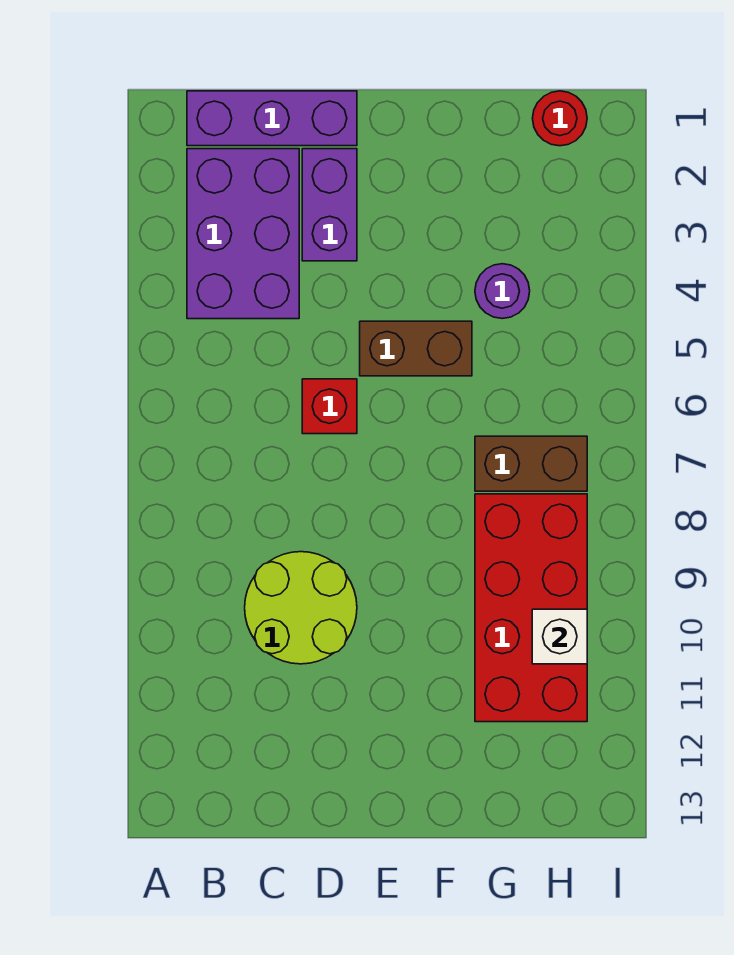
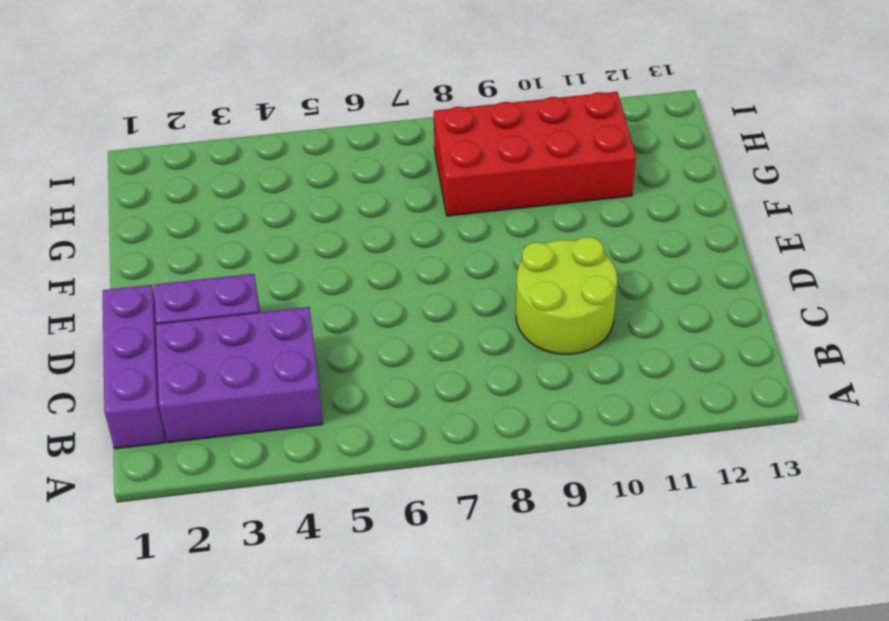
none -> red brick D6 level 1
none -> brown brick E5:F5 level 1

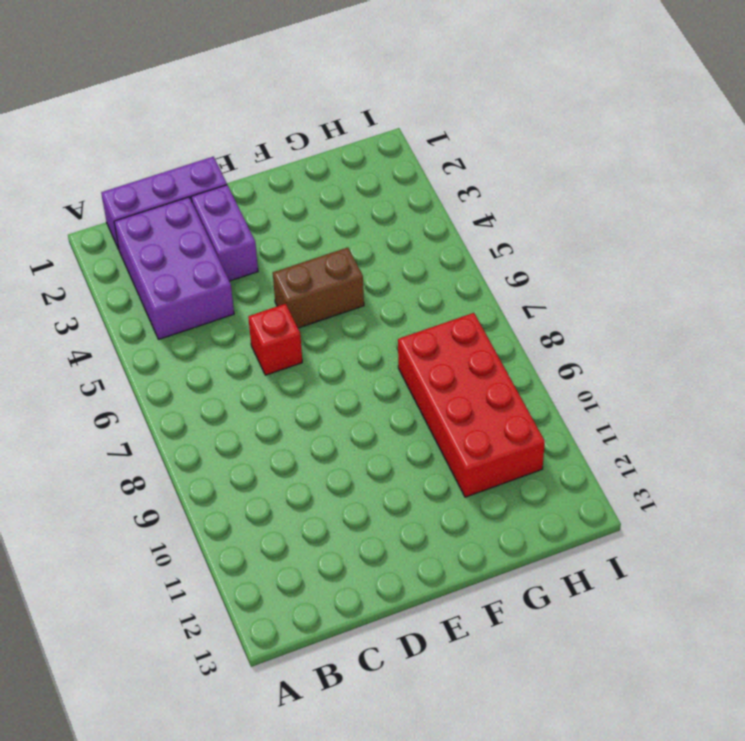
none -> lime round brick C9:D10 level 1
none -> purple round brick G4 level 1

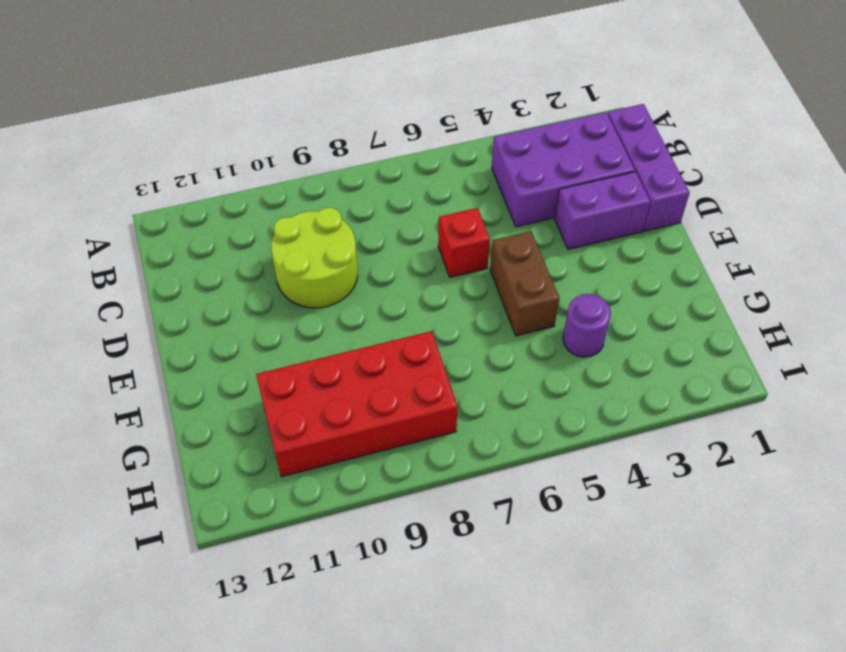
none -> brown brick G7:H7 level 1
none -> red round brick H1 level 1

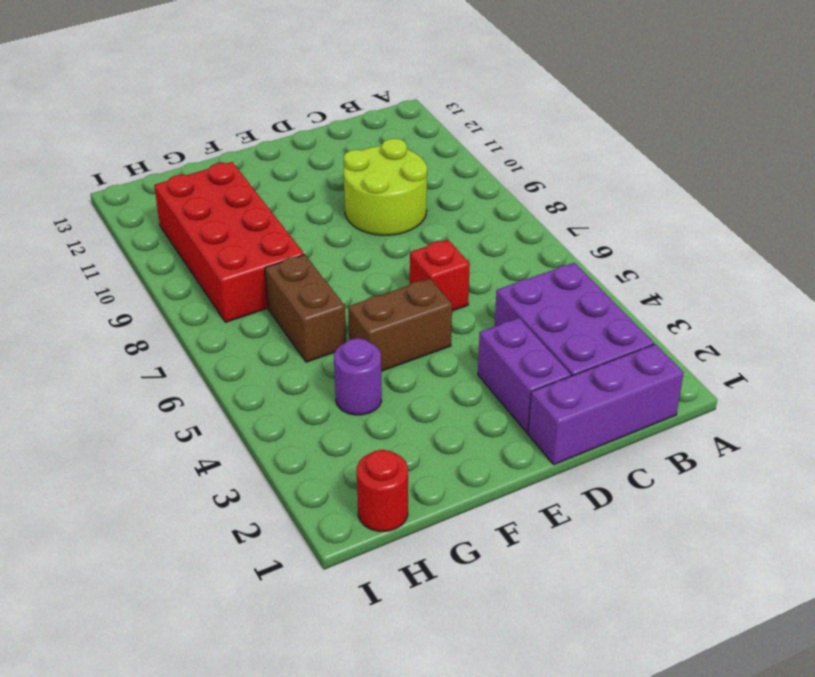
brown brick G6:G7 level 1 -> brown brick G7:H7 level 1
none -> white brick H10 level 2

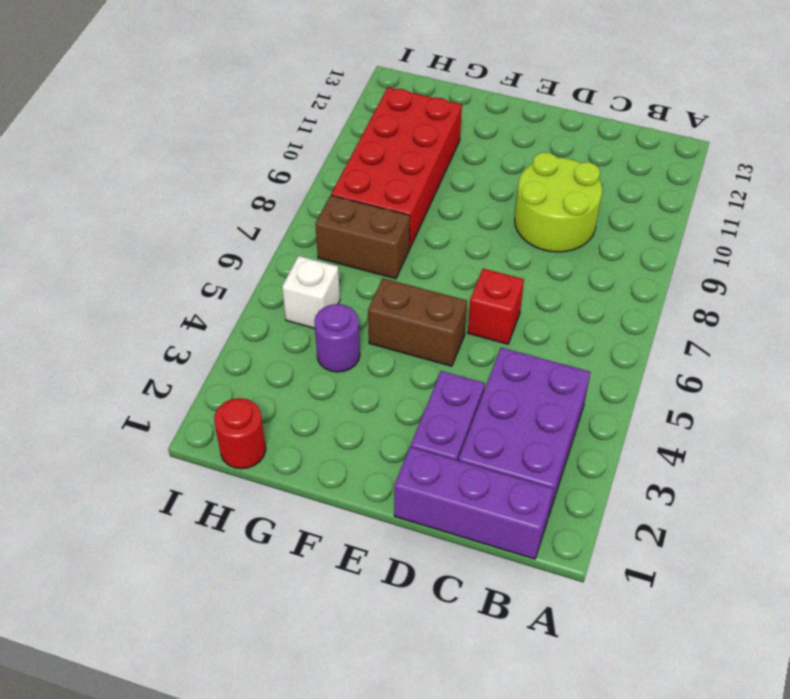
white brick H5 level 1 -> white brick H10 level 2

